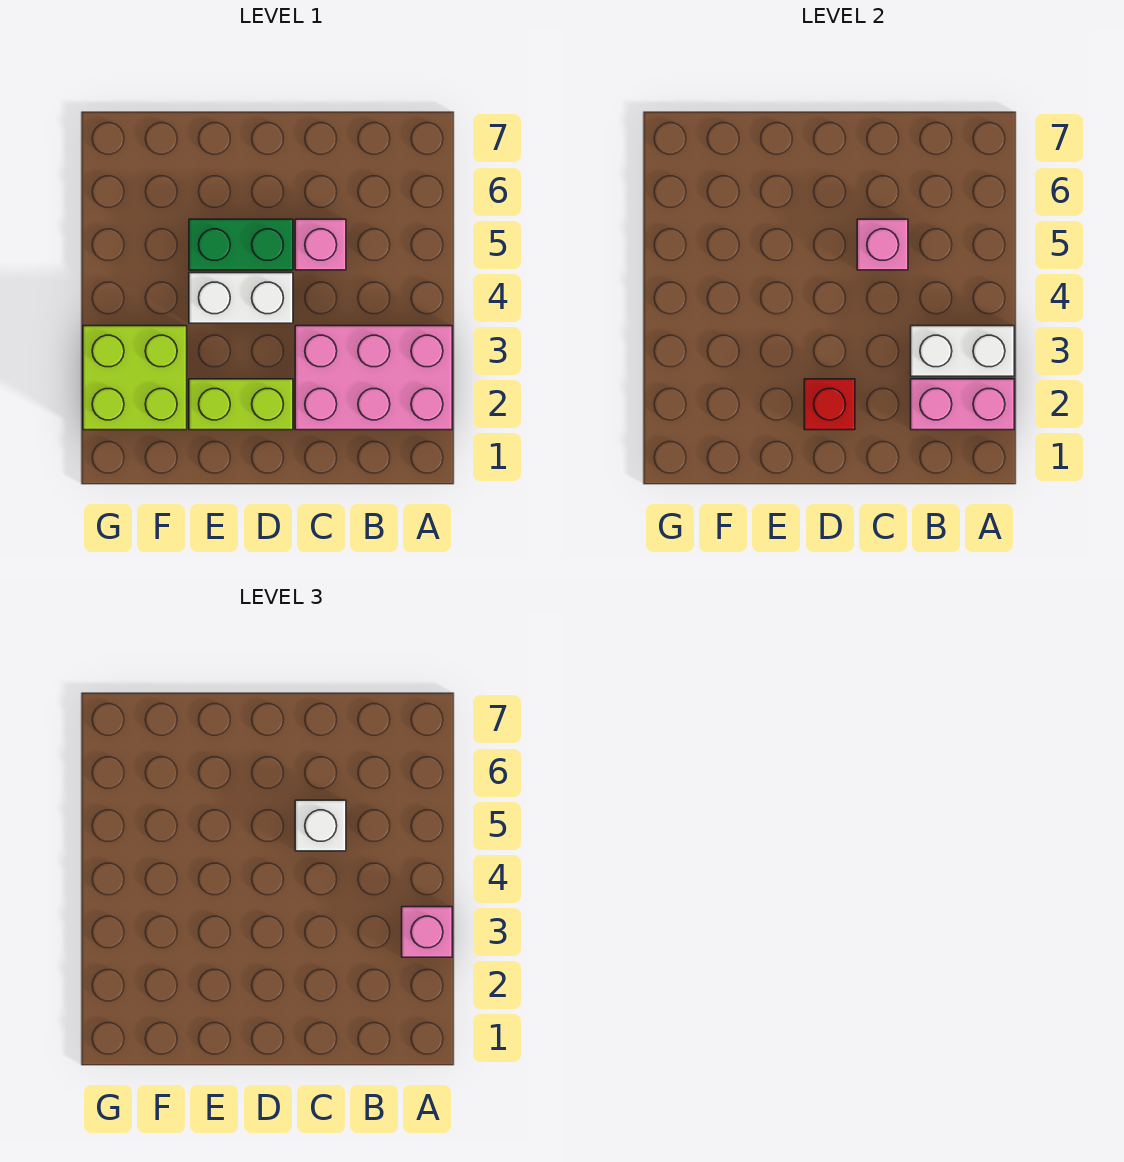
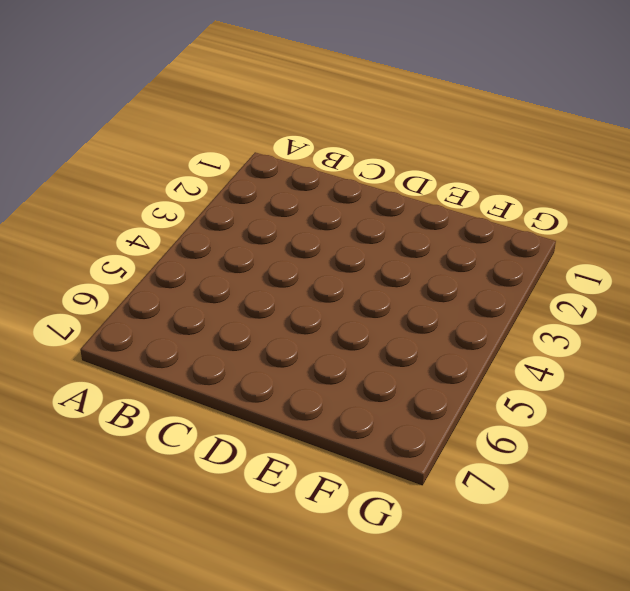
none -> pink brick A2:C3 level 1
none -> pink brick C5 level 1
none -> lime brick D2:E2 level 1

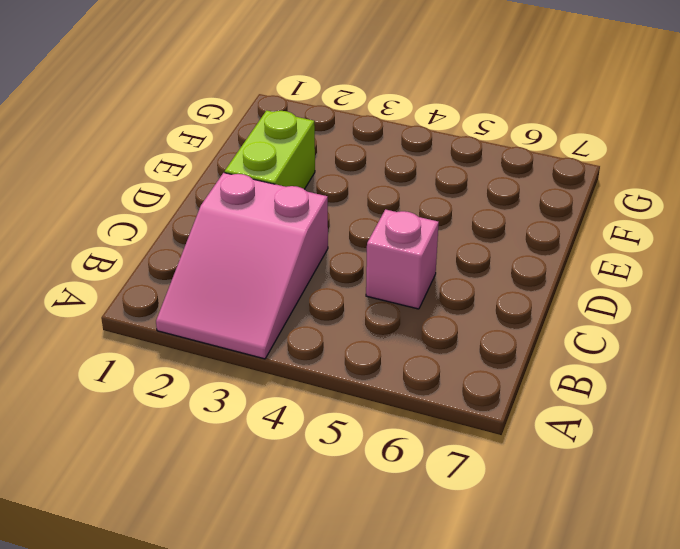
pink slope A2:C3 level 1 top C -> pink brick A2:C3 level 1
none -> white brick D4:E4 level 1
none -> green brick D5:E5 level 1
none -> lime brick F2:G3 level 1

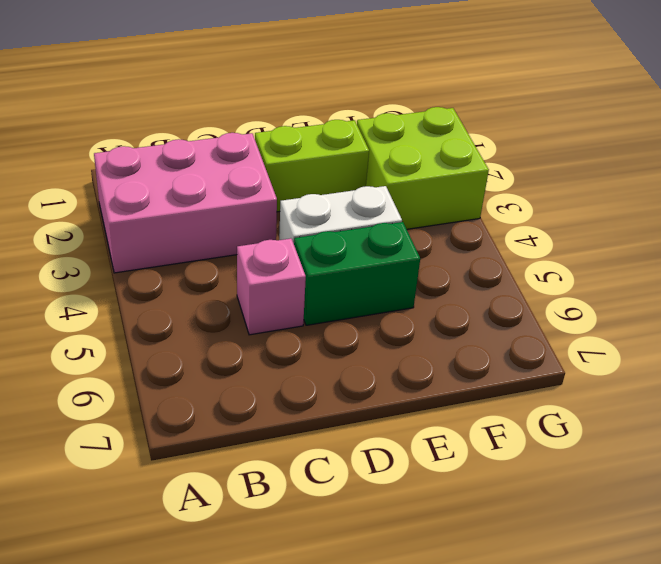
none -> pink brick A2:B2 level 2
none -> white brick A3:B3 level 2
none -> pink brick C5 level 2

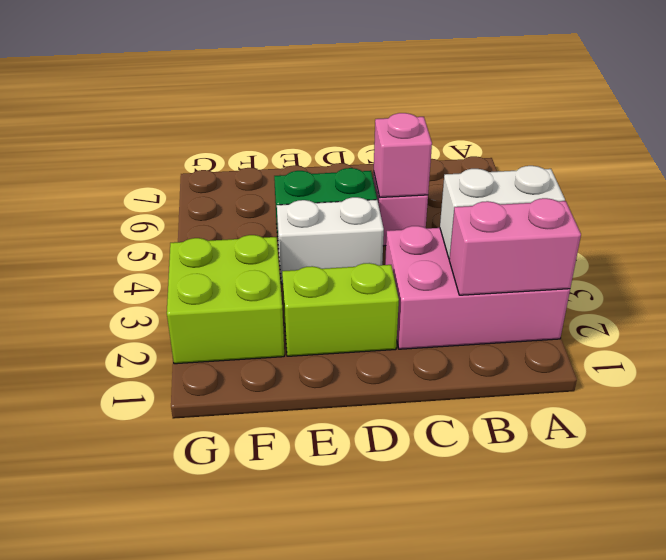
none -> red brick D2 level 2
none -> pink brick A3 level 3
none -> white brick C5 level 3

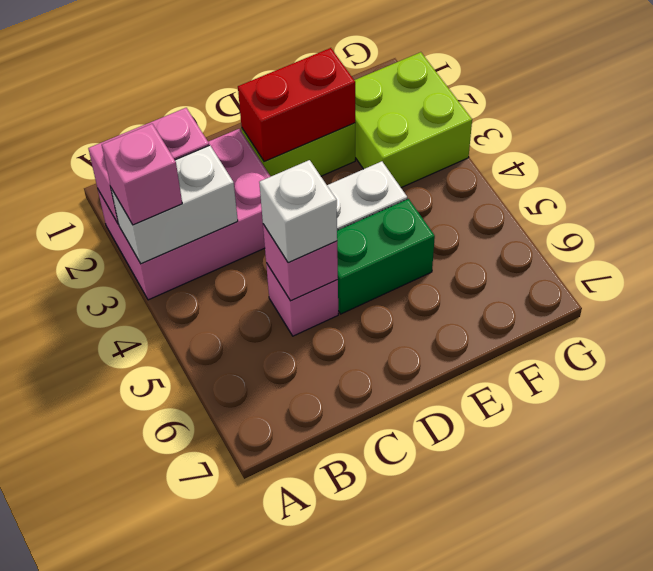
red brick D2:E2 level 2 -> red brick D2 level 2

